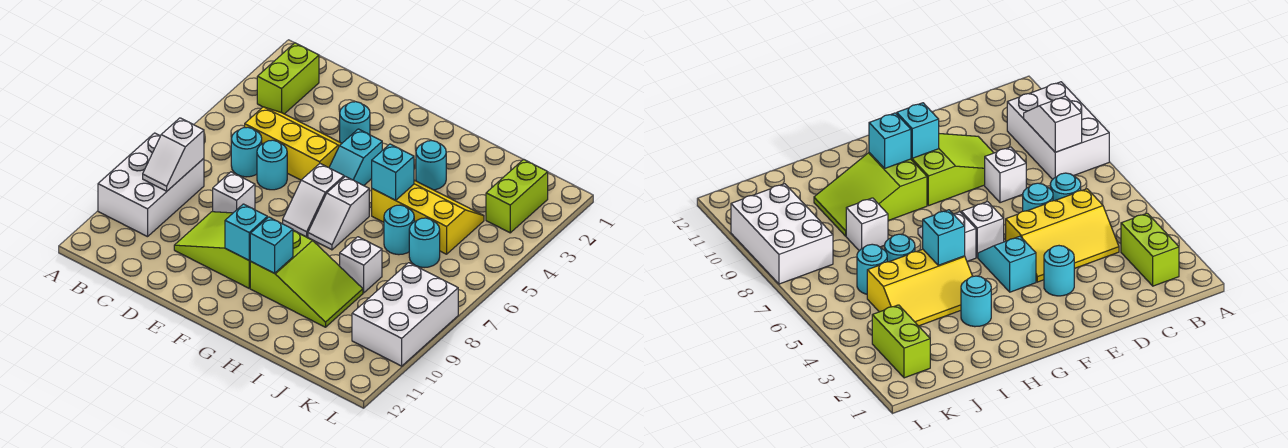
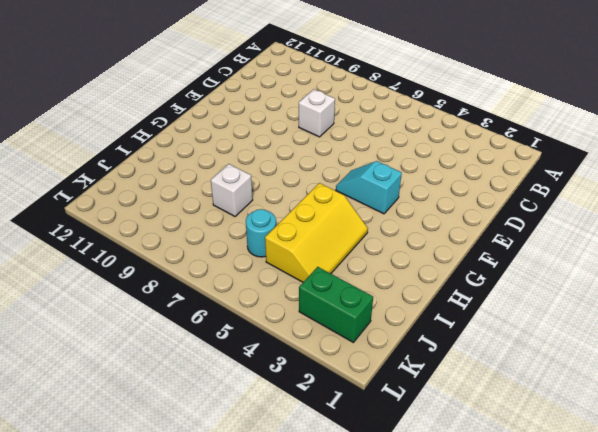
green brick K2:K3 level 1 -> lime brick K2:K3 level 1
none -> white brick A8:B10 level 1
none -> lime brick B2:B3 level 1
none -> yellow slope C4:E5 level 1 top 5

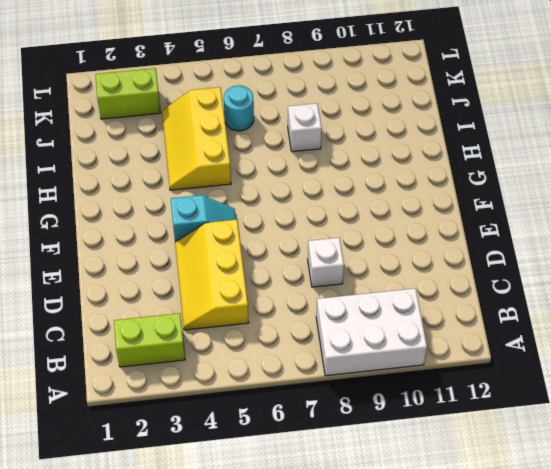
none -> cyan round brick C6 level 1
none -> cyan round brick D6 level 1
none -> lime slope D9:F10 level 1 top F

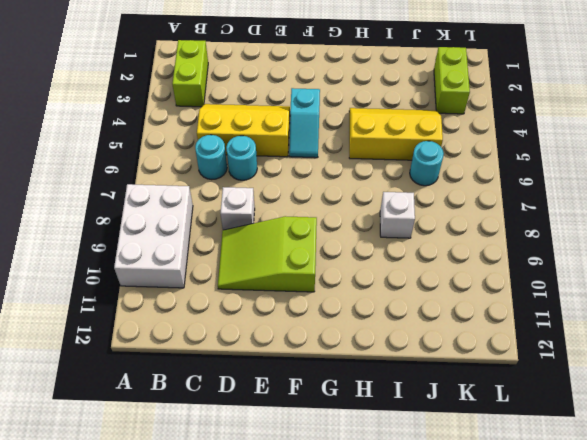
none -> cyan round brick E3 level 1
none -> white slope F6:F7 level 1 top 6
none -> white slope G6:G7 level 1 top 6

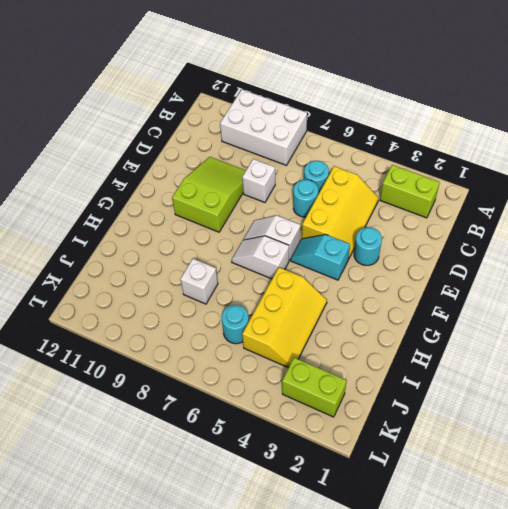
none -> lime slope G9:I10 level 1 top G
none -> cyan round brick H3 level 1
none -> cyan round brick I6 level 1

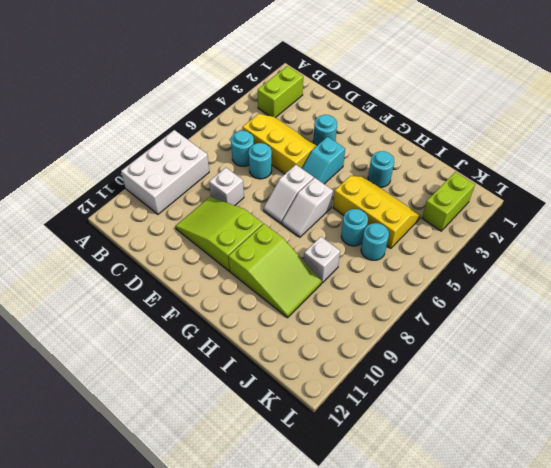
none -> white brick K8:L10 level 1
none -> white slope B8:B9 level 2 top 8
none -> cyan brick F10 level 2

